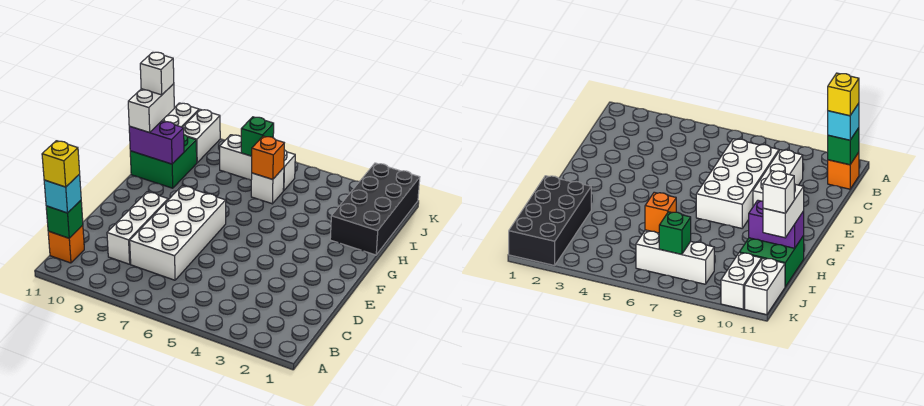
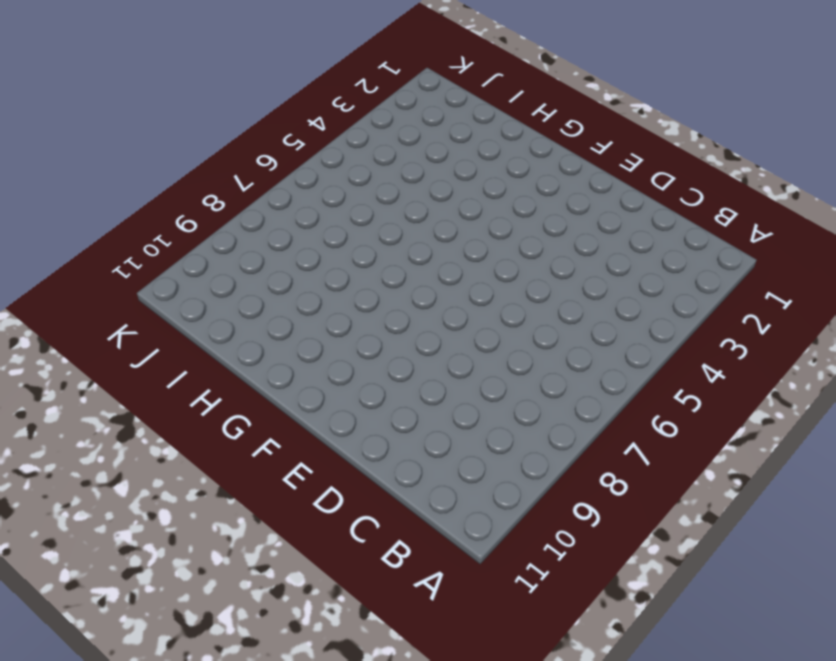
none -> orange brick B11 level 1
none -> white brick C7:F8 level 1
none -> white brick C9:E9 level 1

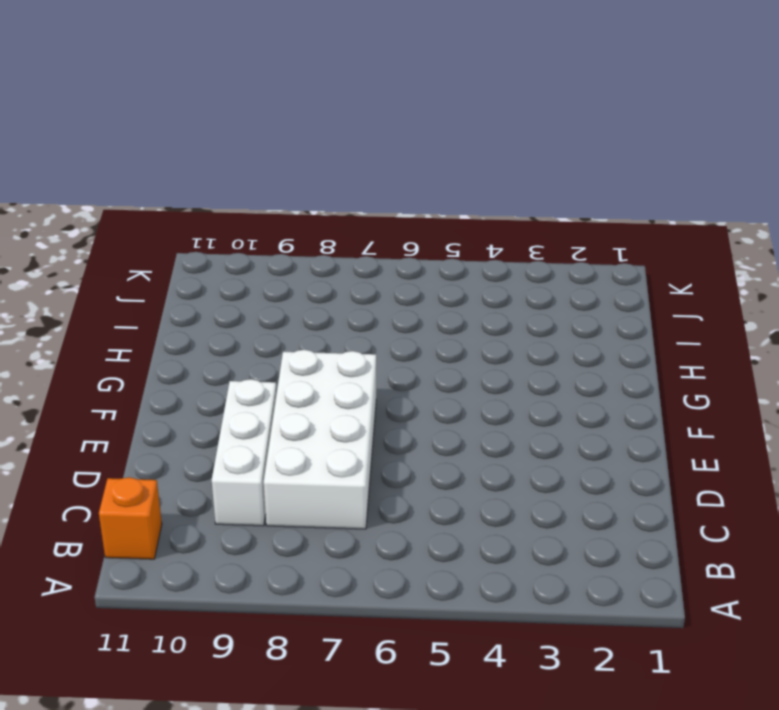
none -> black brick H1:K2 level 1
none -> green brick H10:I11 level 1
none -> white brick I6 level 1

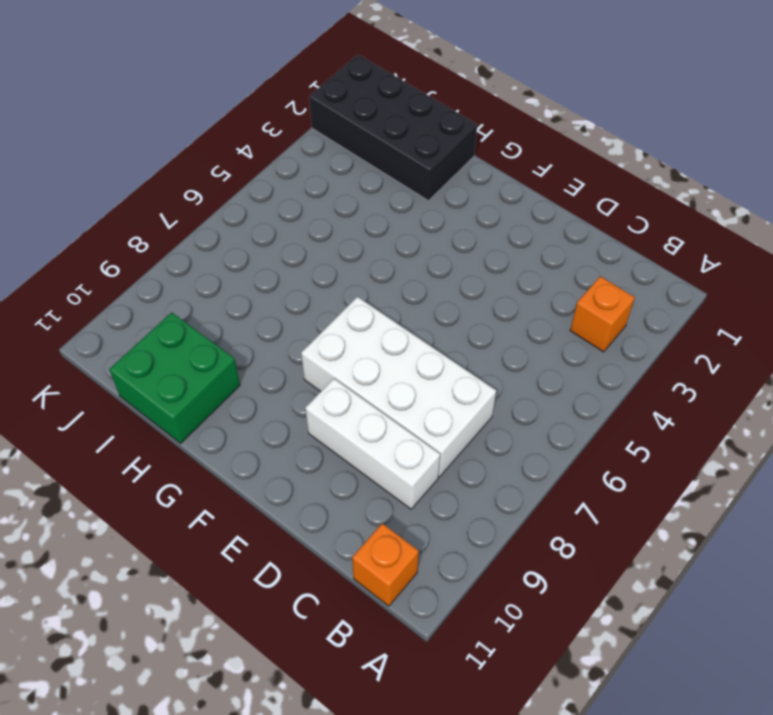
orange brick B3 level 1 -> orange brick I6 level 2
none -> white brick I6 level 1
none -> white brick J6:J8 level 1
none -> white brick J10:K10 level 1

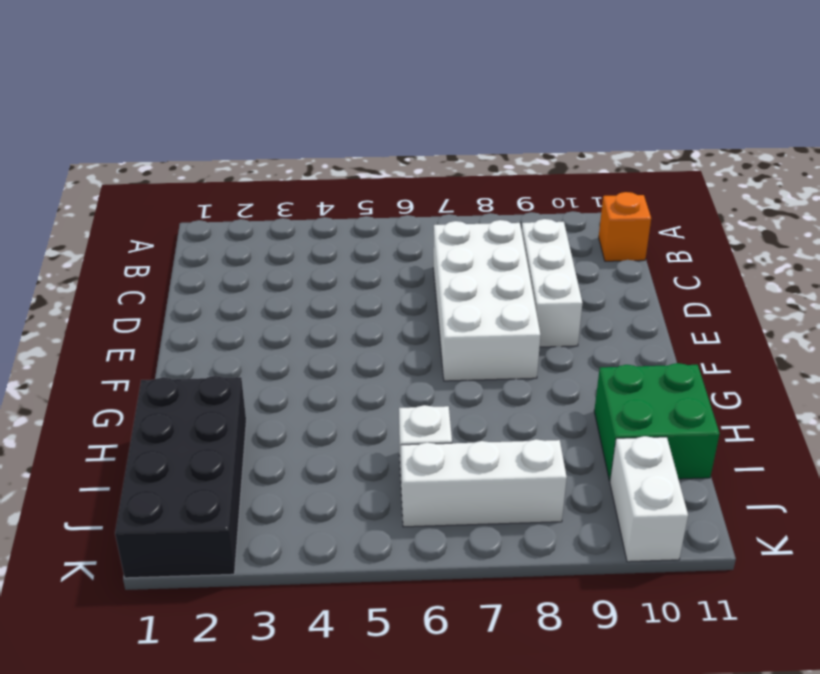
none -> white brick J11:K11 level 1
none -> green brick B11 level 2
none -> purple brick H10:H11 level 2

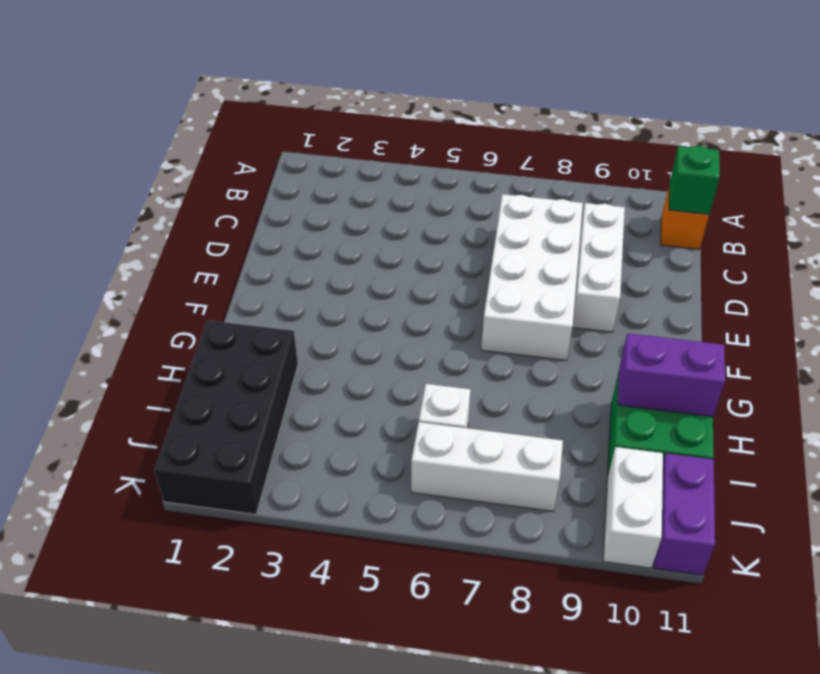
purple brick J11:K11 level 1 -> white brick J11:K11 level 1
none -> orange brick I6 level 2
none -> green brick J7 level 2
none -> cyan brick B11 level 3

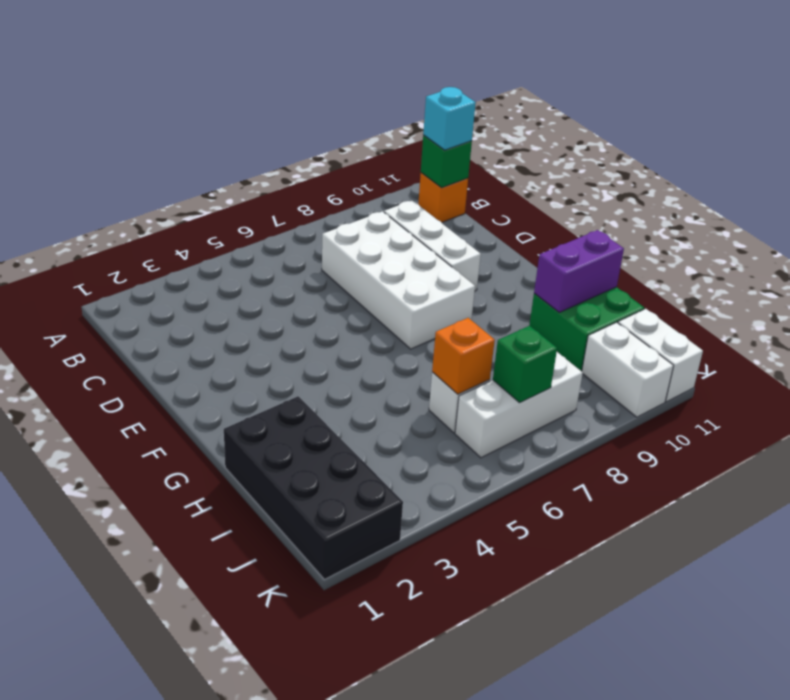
none -> white brick H11:I11 level 3
none -> yellow brick B11 level 4
none -> white brick I11 level 4

